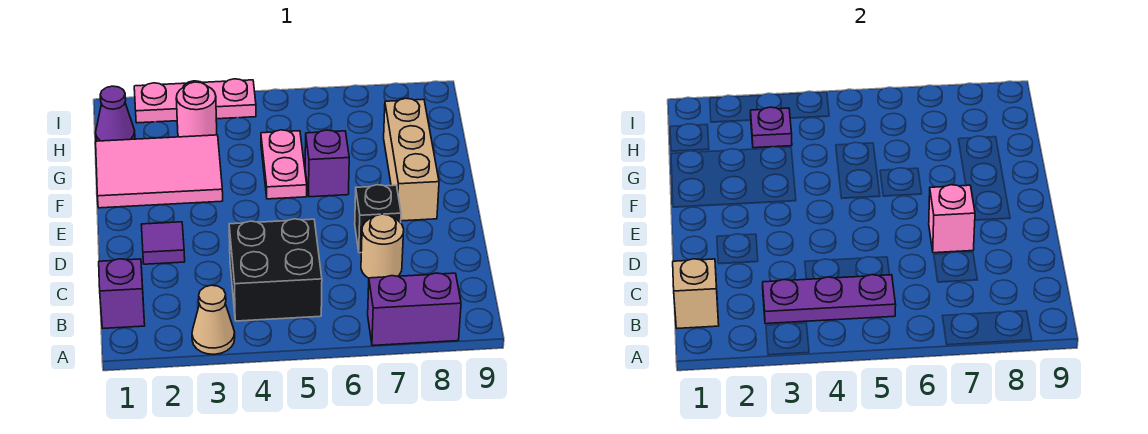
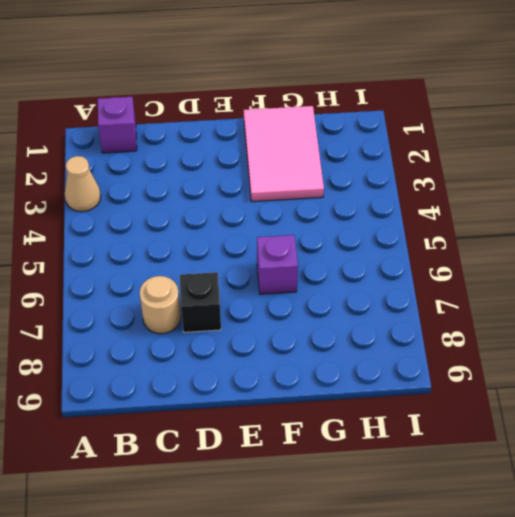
none -> purple brick A7:A8 level 1
none -> black brick B4:C5 level 1
none -> purple tile D2 level 1

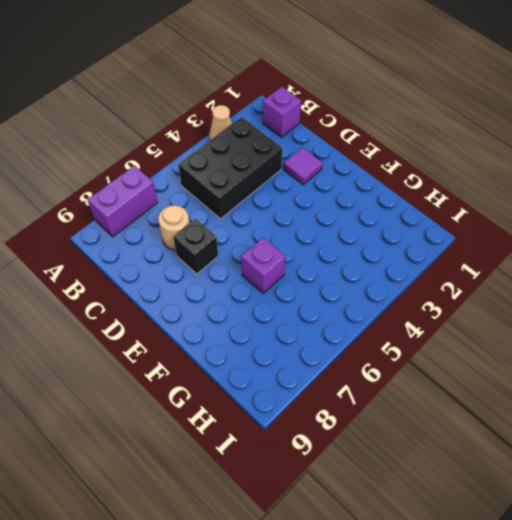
black brick B3:C5 level 1 -> black brick B4:C5 level 1
none -> tan brick E8:G8 level 1
none -> pink tile F1:G3 level 1
none -> pink plate F5:G5 level 1

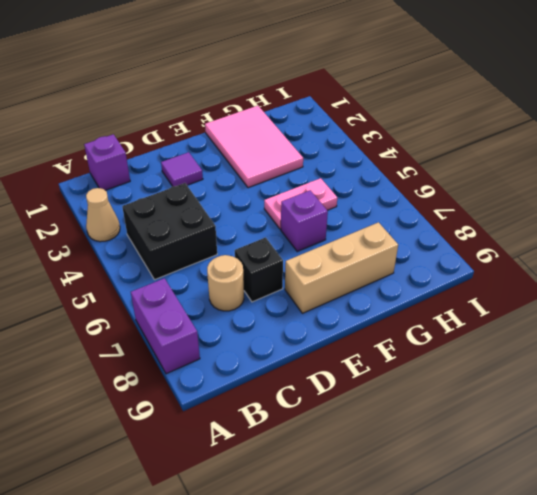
none -> purple cone H1 level 1
none -> pink round brick H3 level 1
none -> pink plate I2:I4 level 1

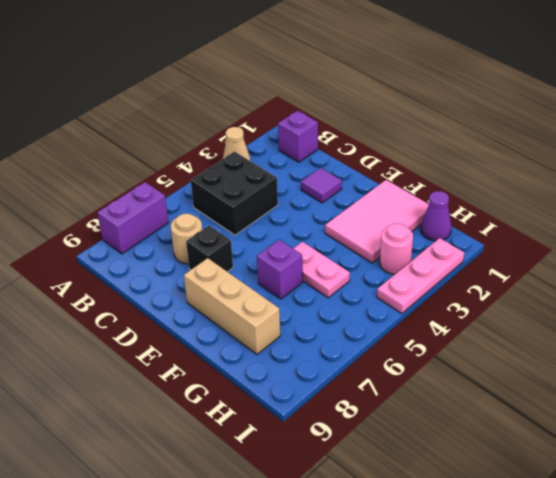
none -> tan brick B1 level 2
none -> purple plate B3:B5 level 2
none -> pink brick D7 level 2

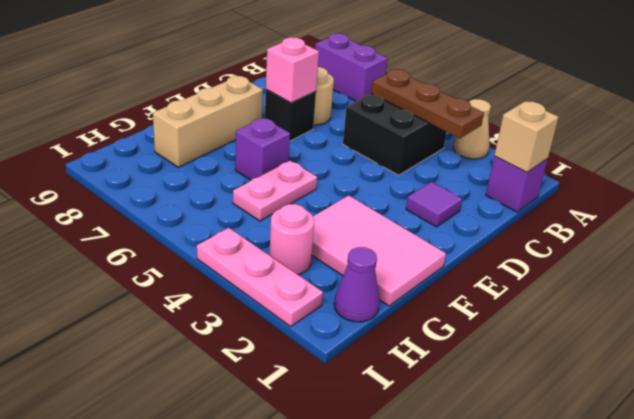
brown plate B3:B5 level 2 -> purple plate B3:B5 level 2
none -> purple plate H3 level 2

